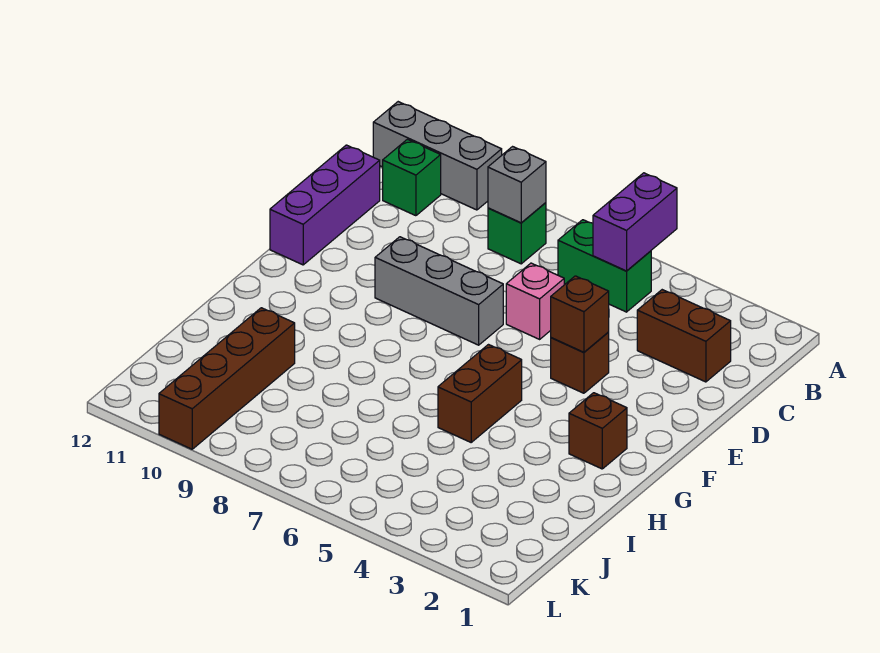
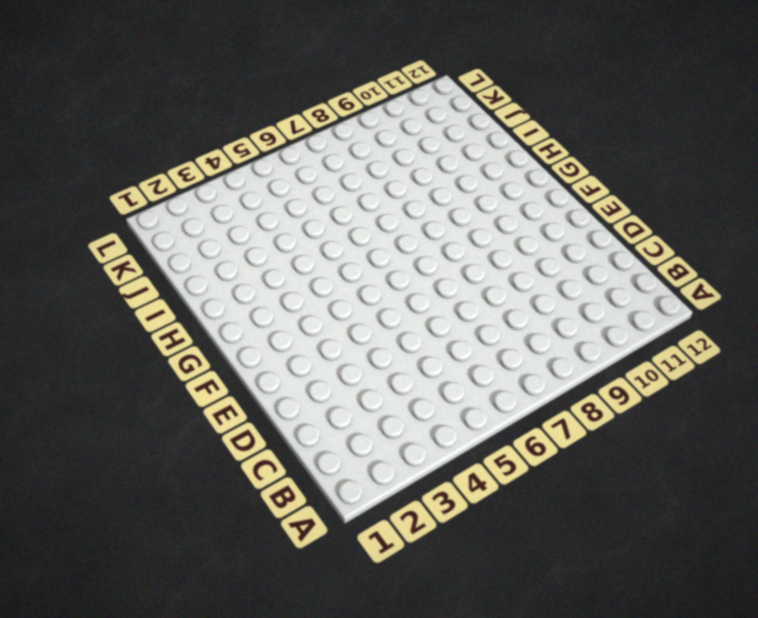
none -> grey brick A10:A12 level 1
none -> green brick B5:B6 level 1
none -> green brick B8 level 1

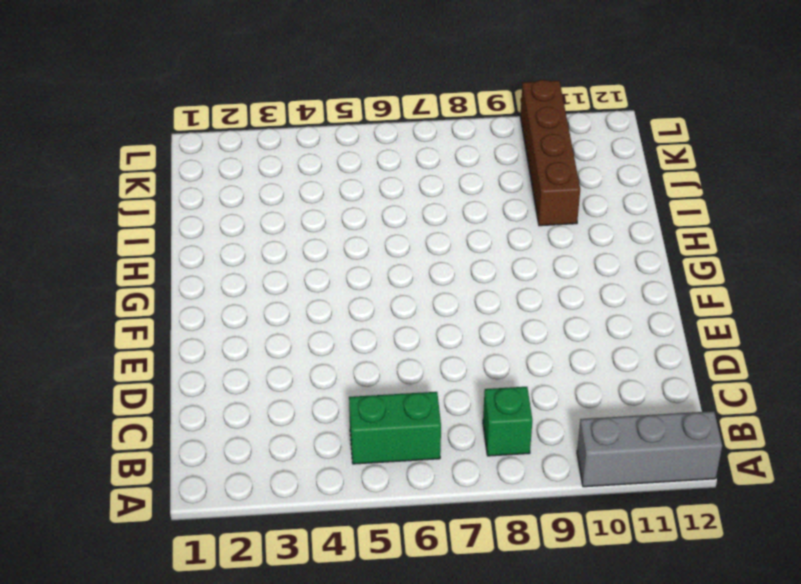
none -> green brick B11 level 1
none -> brown brick C2:C3 level 1
none -> purple brick C12:E12 level 1

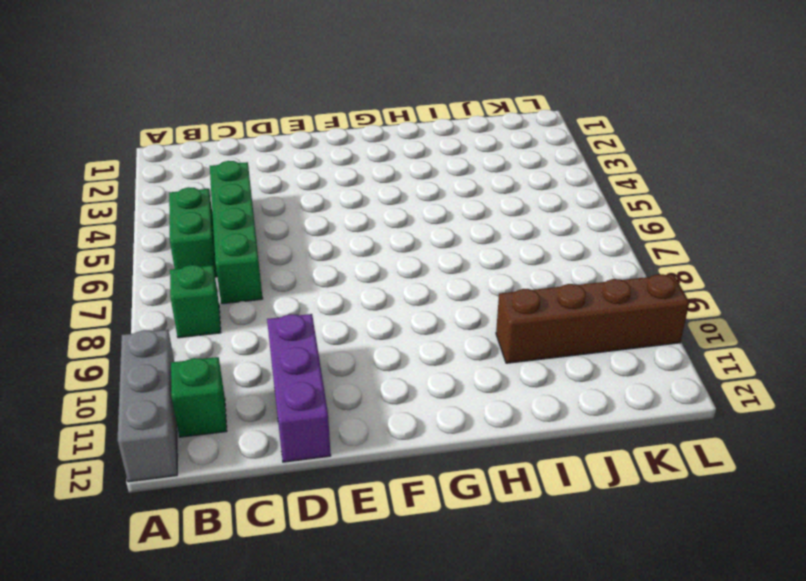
green brick C4:C7 level 1 -> none
purple brick D10:D12 level 1 -> purple brick C12:E12 level 1
none -> brown brick C2:C3 level 1
none -> pink brick D6 level 1
none -> brown brick E4 level 1

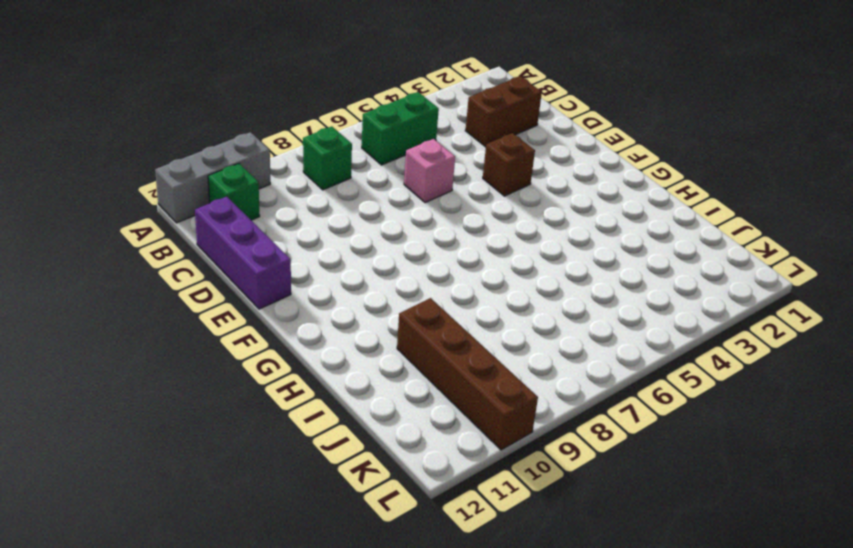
none -> grey brick E7:E9 level 1
none -> brown brick G2 level 1
none -> brown brick G5:H5 level 1

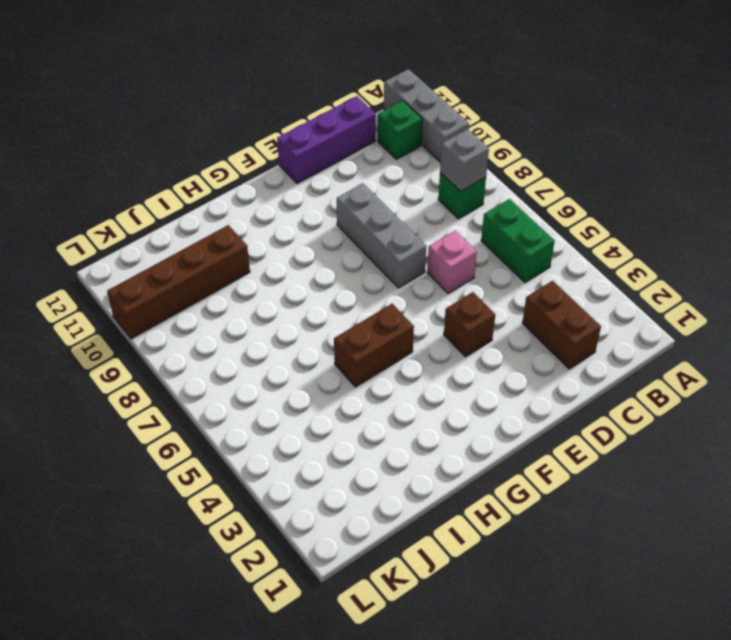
none -> brown brick G2 level 1
none -> purple brick A5:B5 level 2
none -> brown brick E4 level 2

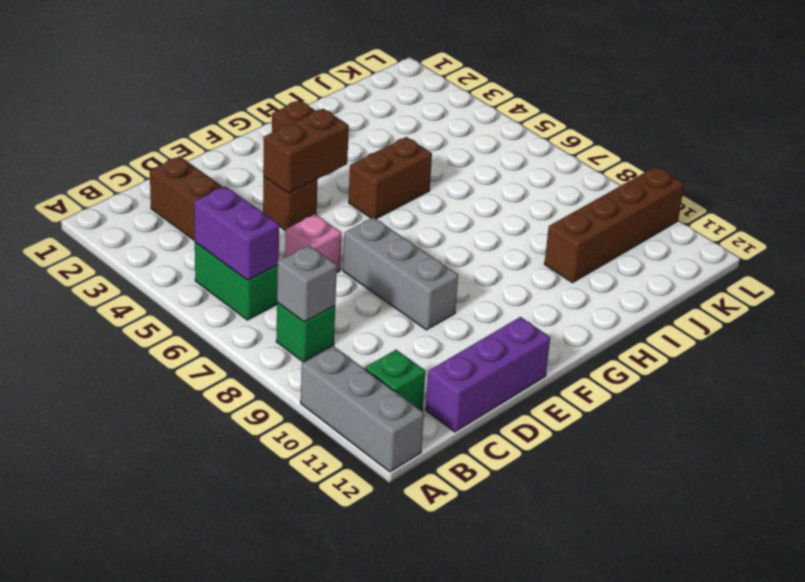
purple brick B5:B6 level 2 -> purple brick A5:B5 level 2
brown brick E4:F4 level 2 -> brown brick E4 level 2

